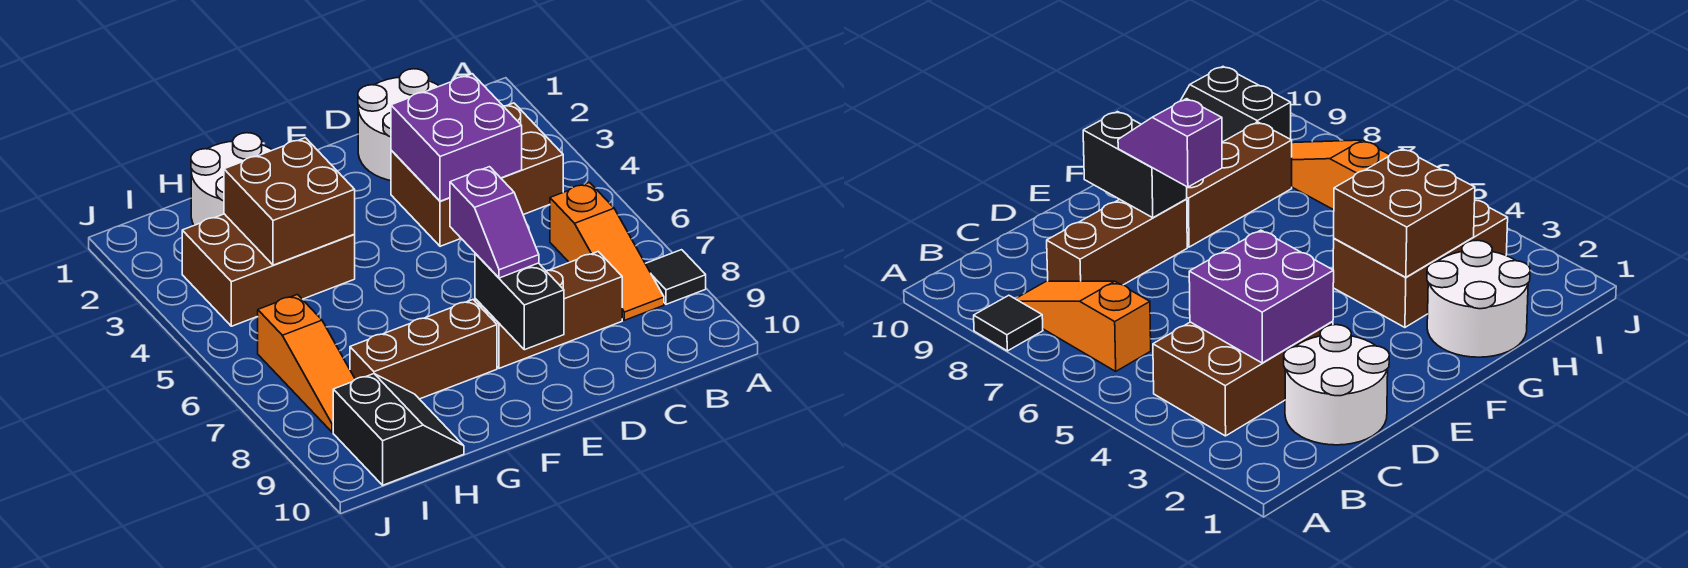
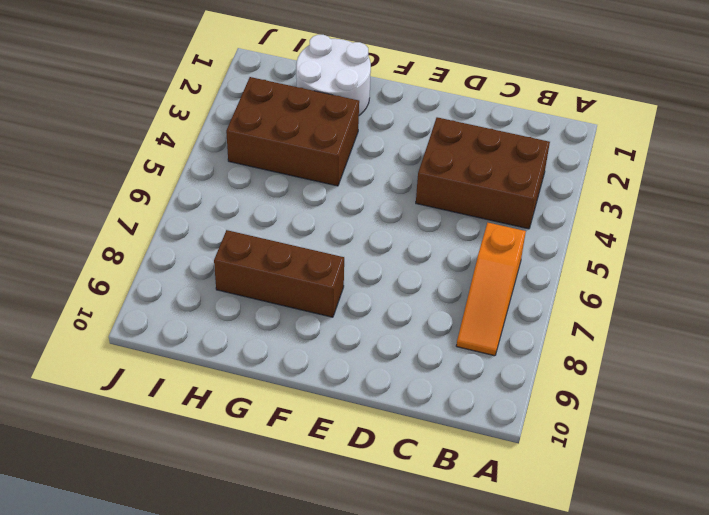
none -> black tile A8 level 1
none -> white round brick C1:D2 level 1
none -> brown brick C8:E8 level 1

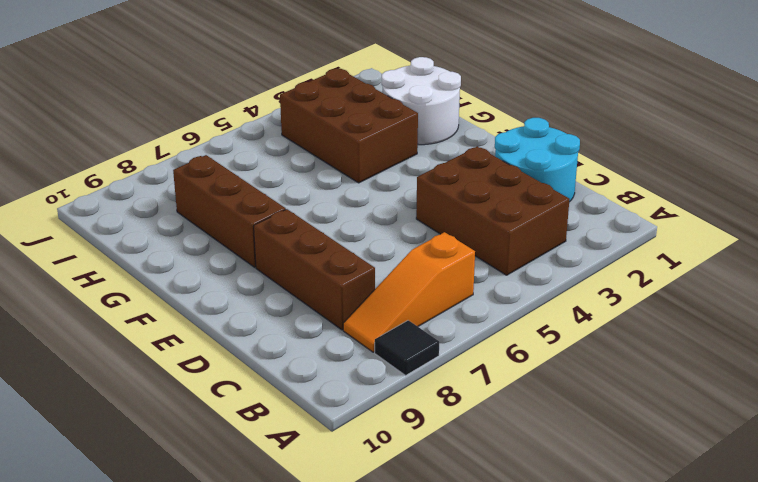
cyan round brick C1:D2 level 1 -> white round brick C1:D2 level 1
none -> black slope H9:I10 level 1 top I
none -> orange slope I6:I8 level 1 top 6
none -> purple brick C3:D4 level 2

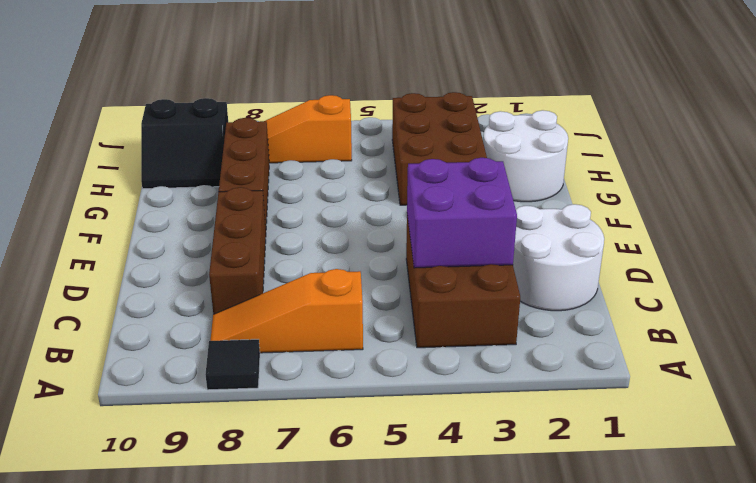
none -> black brick E8:E9 level 2
none -> brown brick G3:H4 level 2
none -> purple slope E7:E8 level 3 top 7

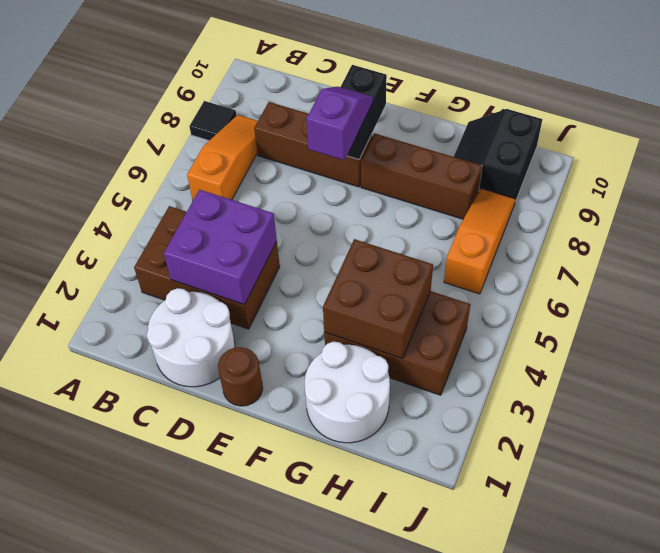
brown round brick E1 level 1 -> none

